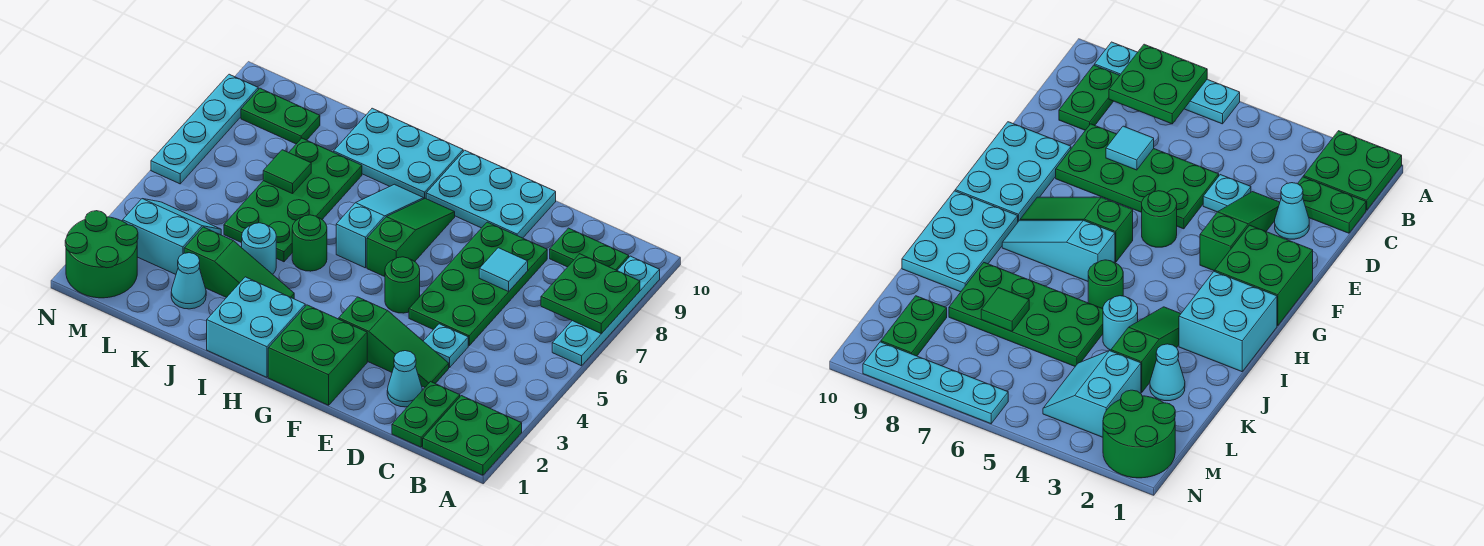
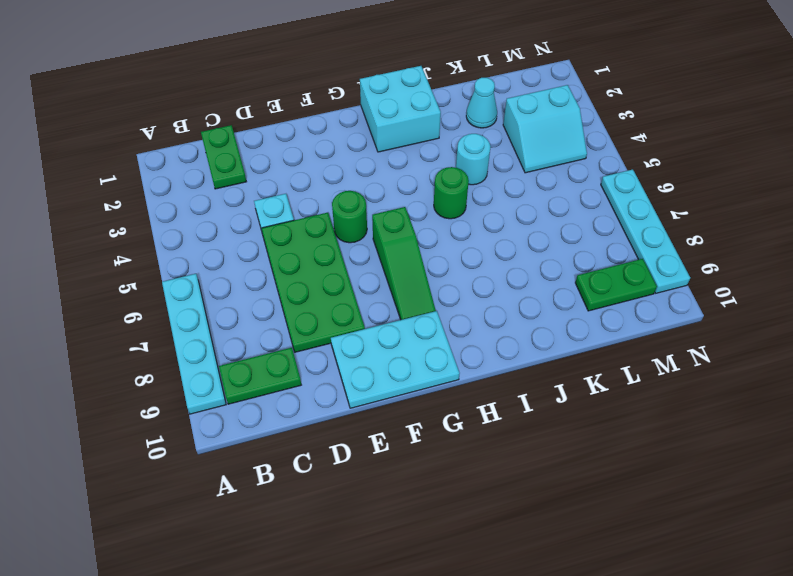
none -> green plate A1:B2 level 1
none -> cyan cone D2 level 1
none -> green slope D3:F3 level 1 top F

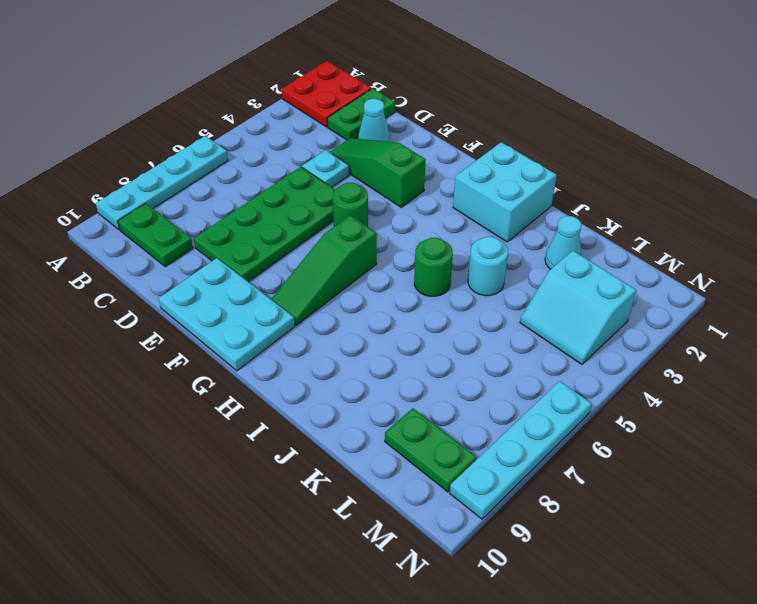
red plate A1:B2 level 1 -> green plate A1:B2 level 1
none -> green brick F1:G2 level 1
none -> cyan slope H6:H8 level 1 top 6
none -> cyan plate H9:J10 level 1

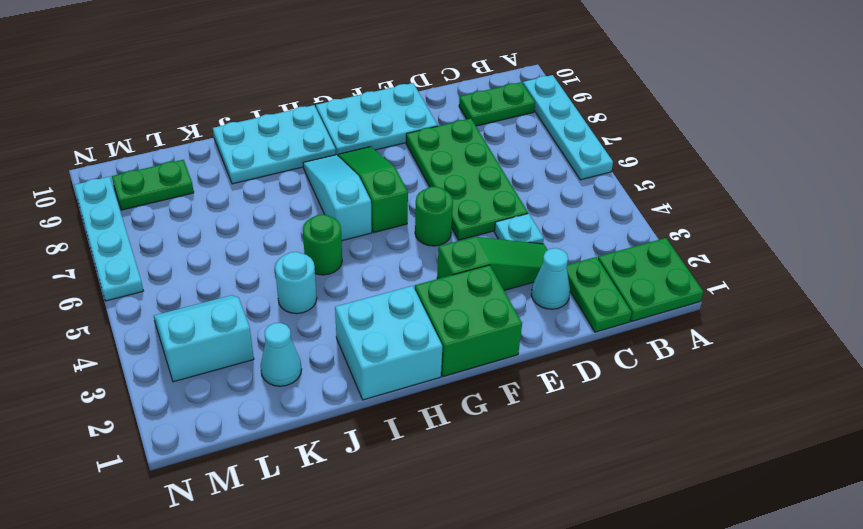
none -> green slope I3:K3 level 1 top K
none -> green plate J5:K8 level 1
none -> green round brick M1:N2 level 1

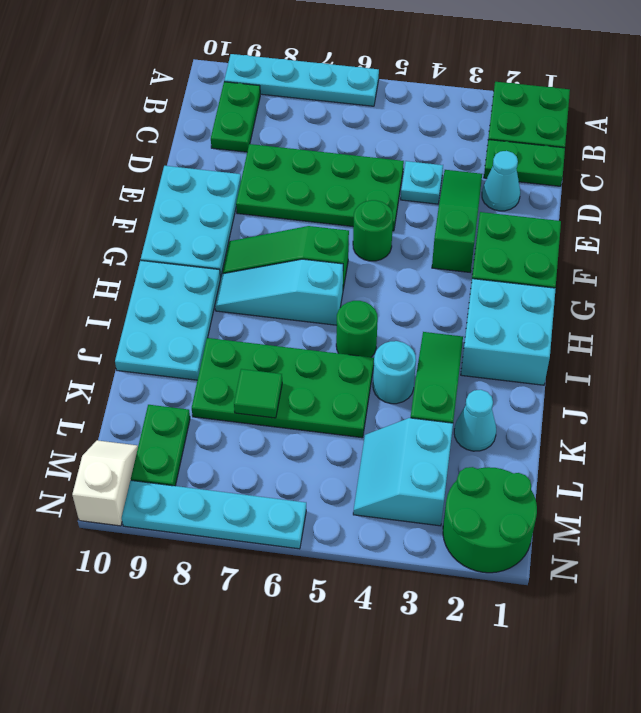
white slope M10:N10 level 1 top N -> none
none -> green plate A7:B8 level 2
none -> cyan tile D7 level 2

